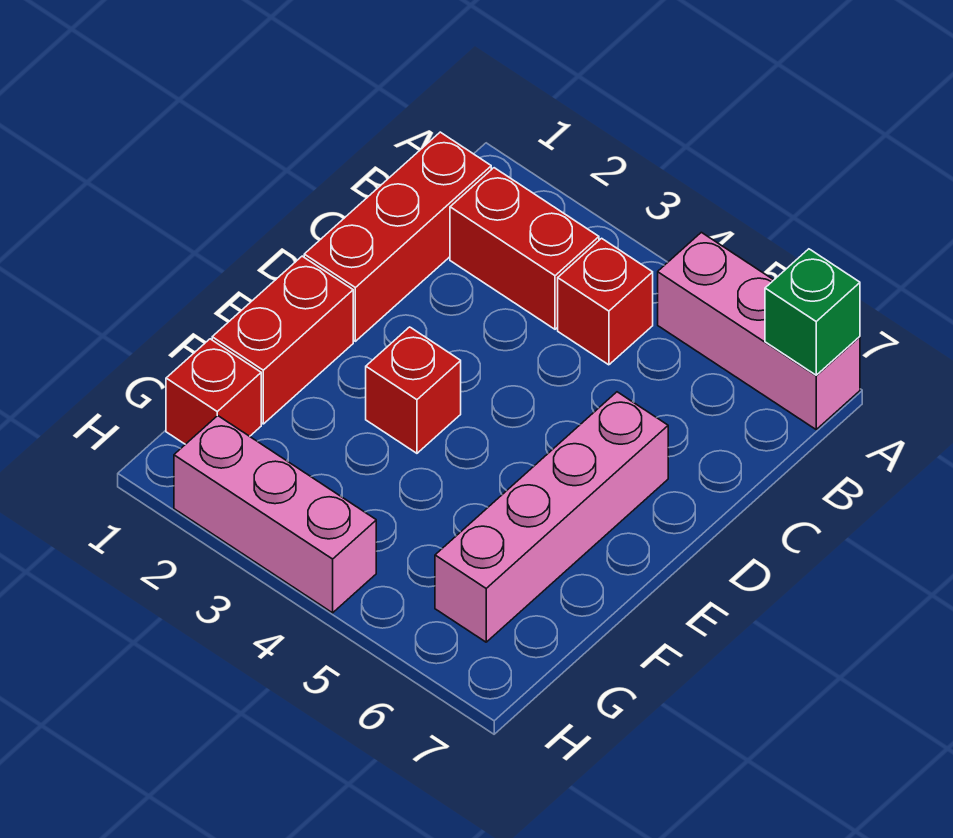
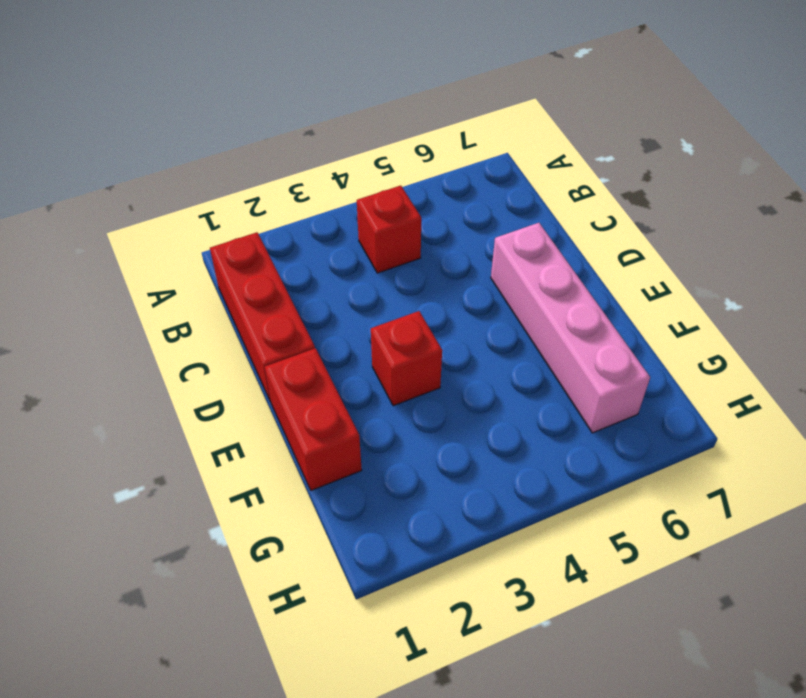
none -> pink brick A5:A7 level 1
none -> red brick B2:B3 level 1

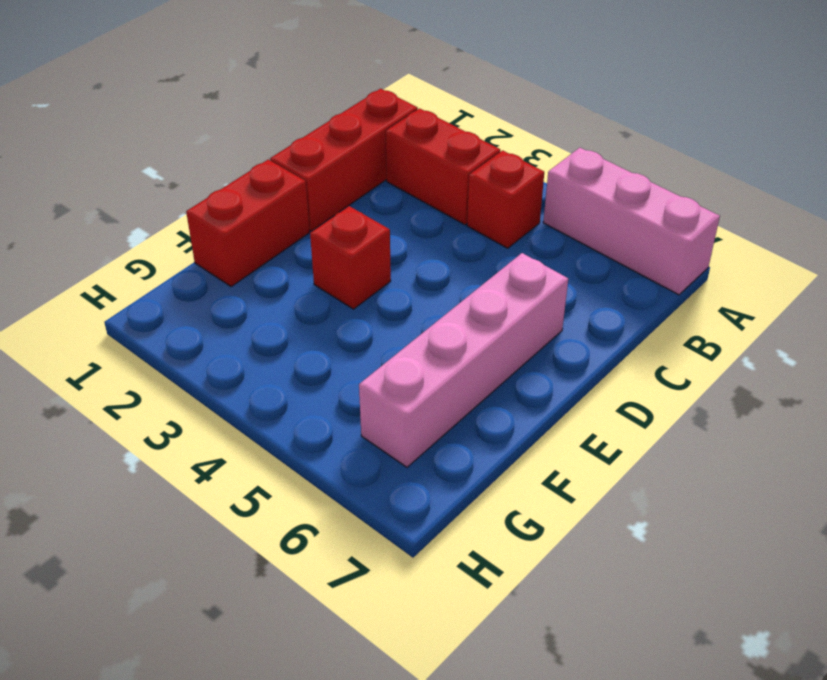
none -> red brick G1 level 1
none -> pink brick H2:H4 level 1

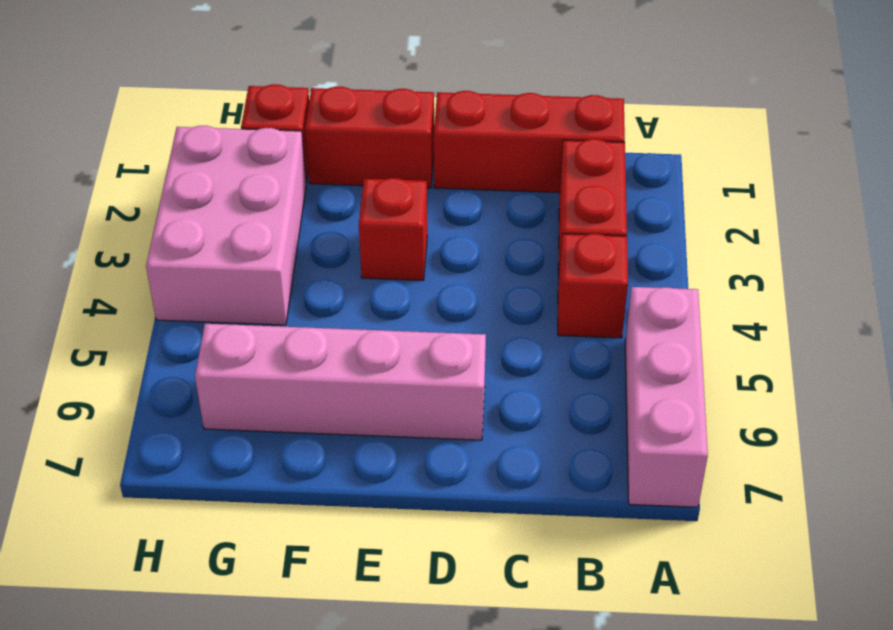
pink brick G2:H4 level 1 -> pink brick H2:H4 level 1
none -> green brick A7 level 2

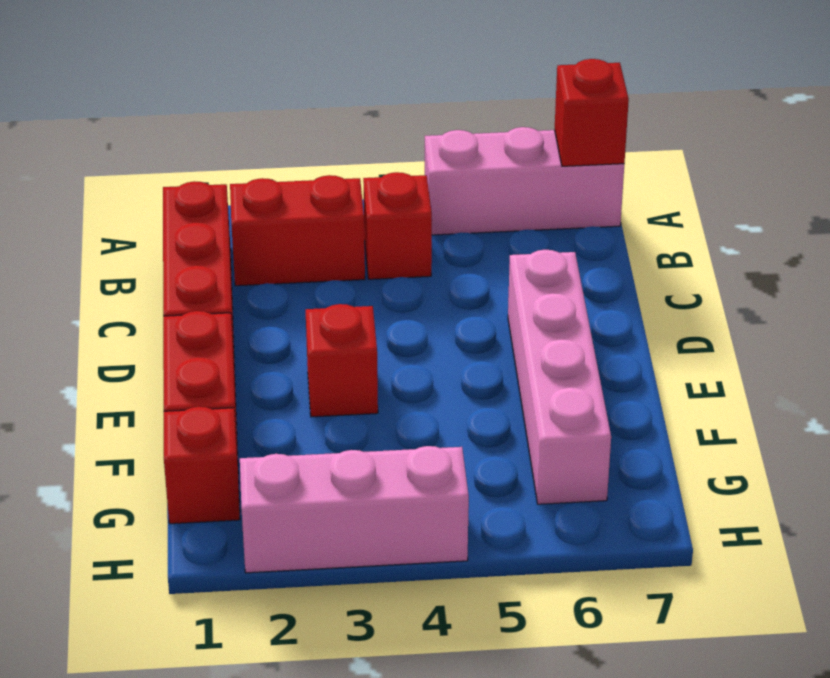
red brick A7 level 2 -> green brick A7 level 2

